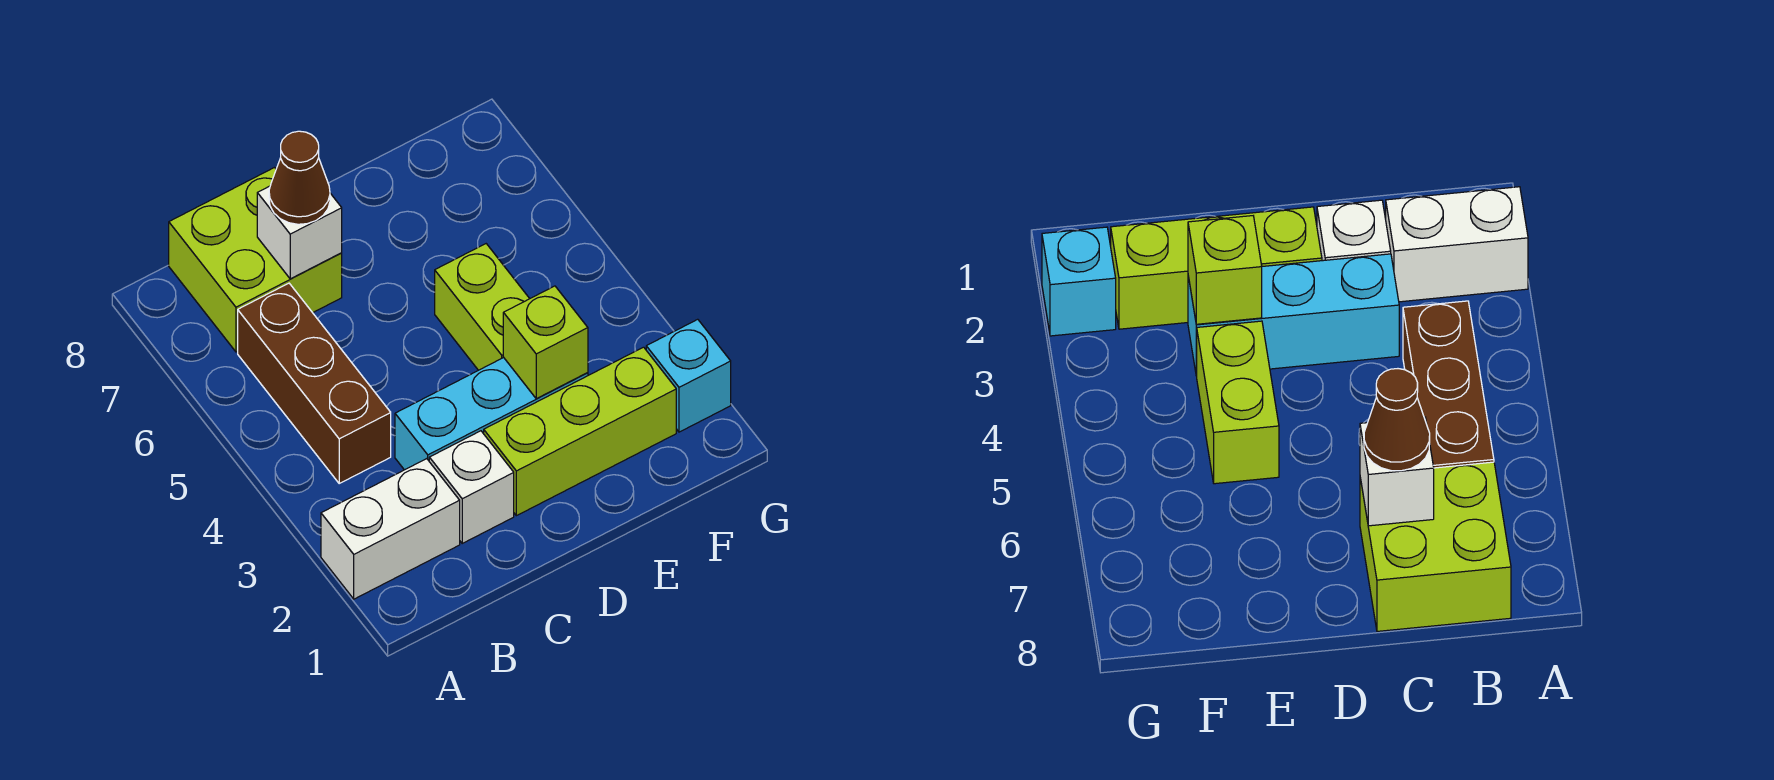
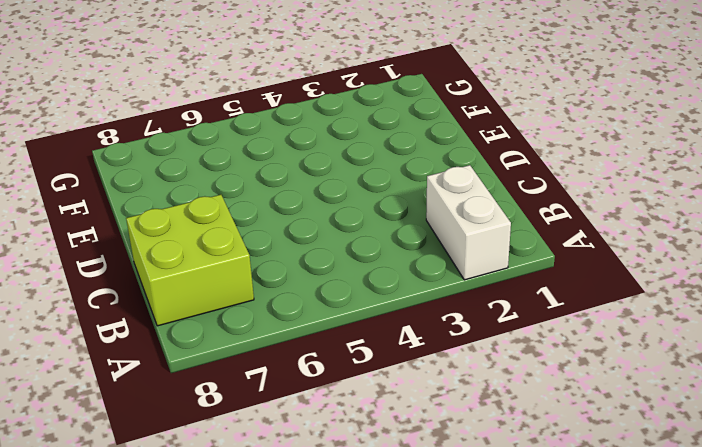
none -> brown brick B4:B6 level 1
none -> white brick C2 level 1

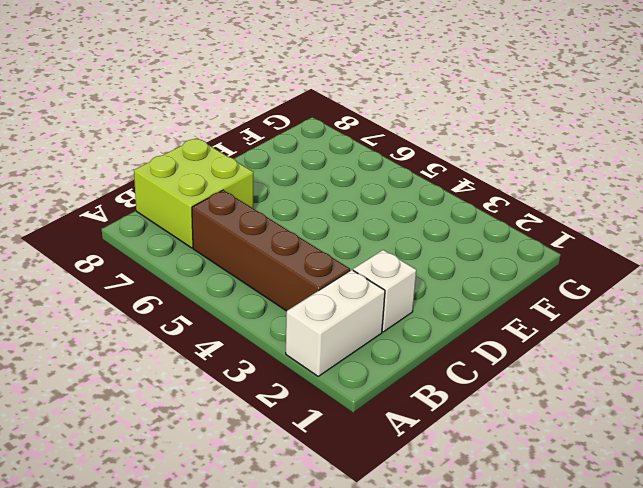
brown brick B3:B6 level 1 -> brown brick B4:B6 level 1
none -> cyan brick C3:E3 level 1
none -> lime brick D2:F2 level 1

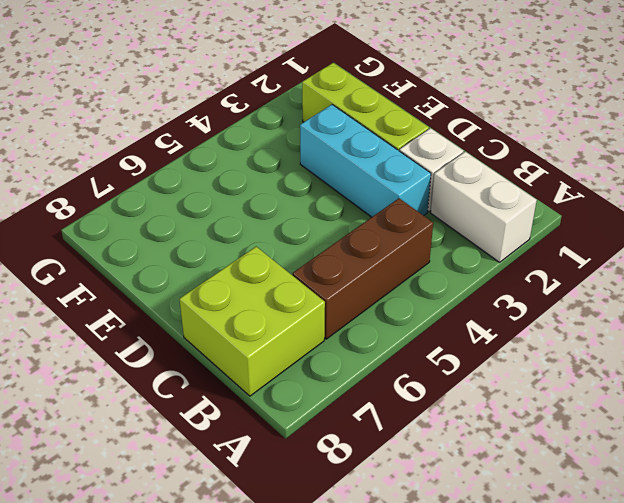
none -> lime brick E4:E5 level 1
none -> cyan brick G2 level 1

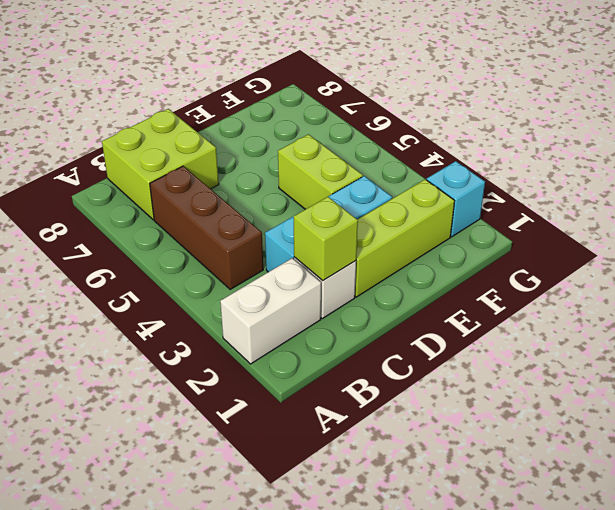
lime brick C2 level 2 -> lime brick E3 level 2
none -> white brick C7 level 2
none -> brown cone C7 level 3

